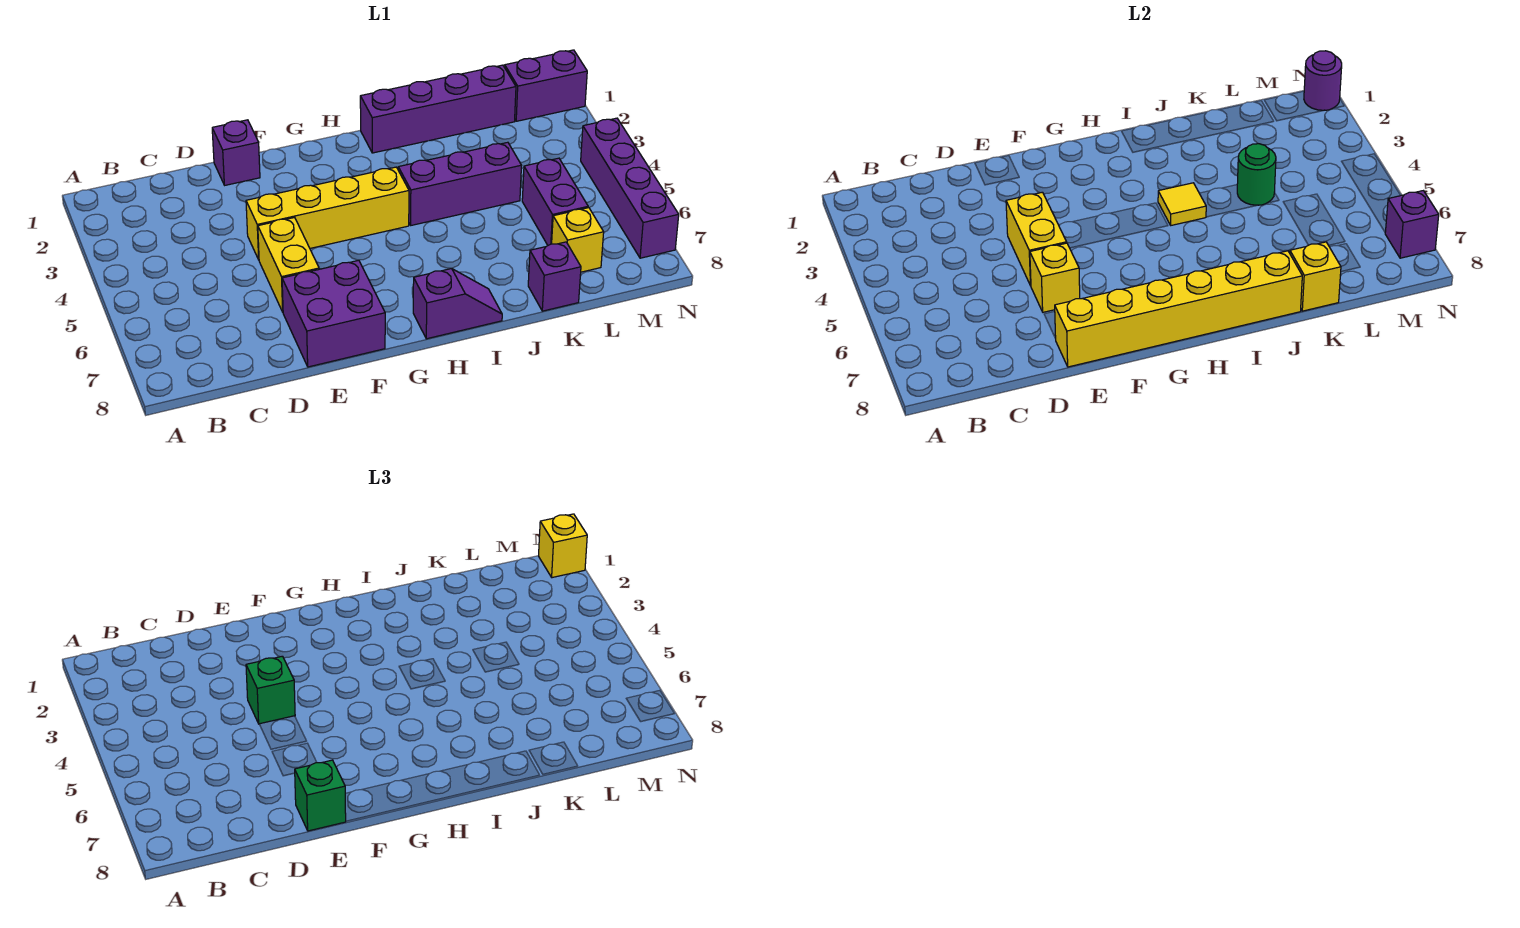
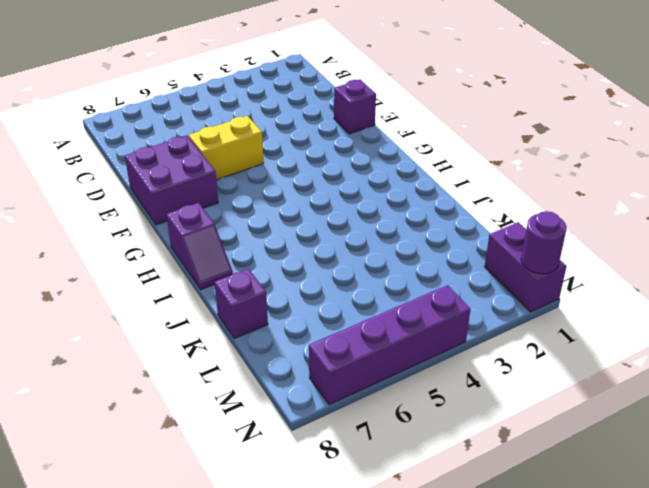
none -> yellow brick E4:H4 level 1
none -> purple brick I1:L1 level 1
none -> purple brick I4:K4 level 1

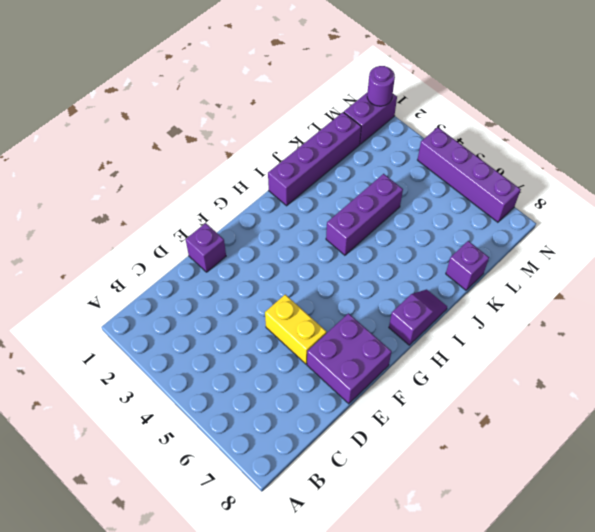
none -> yellow brick E4:H4 level 1
none -> purple brick L5:L6 level 1
none -> yellow brick L7 level 1

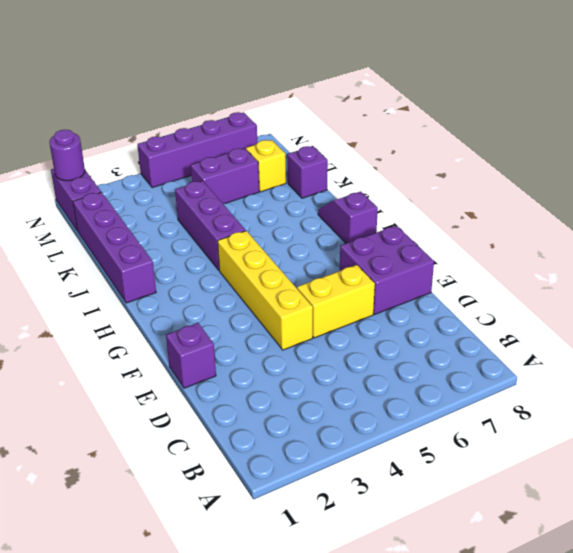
none -> yellow brick E4:E5 level 2
none -> yellow brick E6 level 2
none -> yellow brick E8:J8 level 2

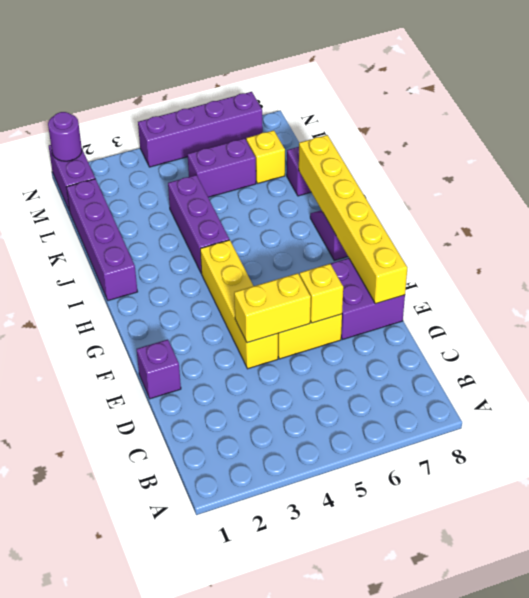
none -> yellow tile I4 level 2
none -> green round brick K4 level 2
none -> yellow brick K8 level 2

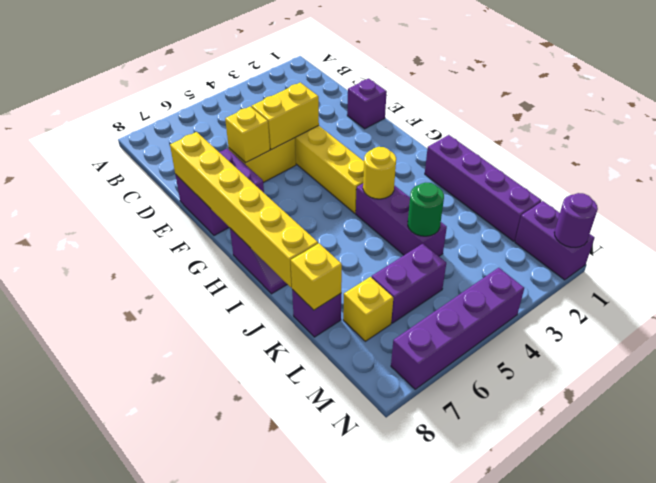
yellow round brick I4 level 2 -> yellow tile I4 level 2
none -> purple brick N7 level 2
none -> green brick E4 level 3
none -> green brick E8 level 3

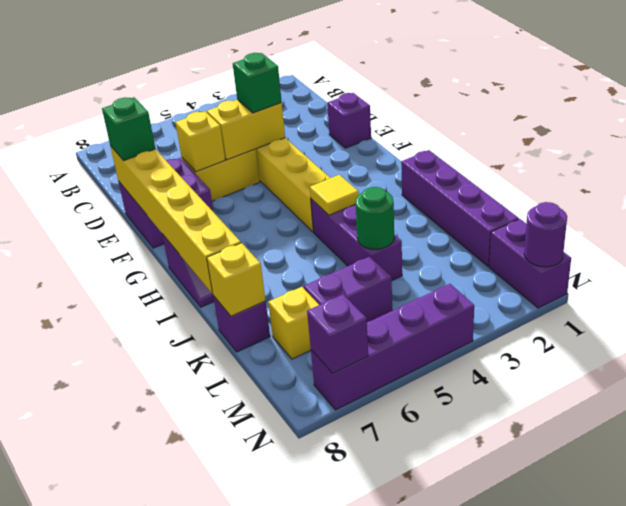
none -> yellow brick N1 level 3

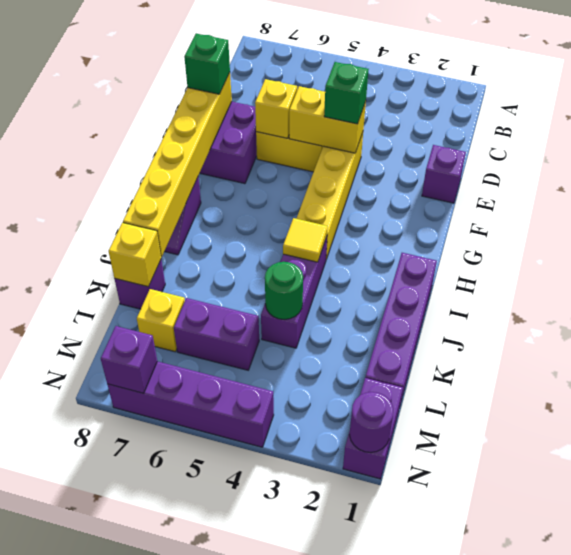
none -> yellow brick N1 level 3

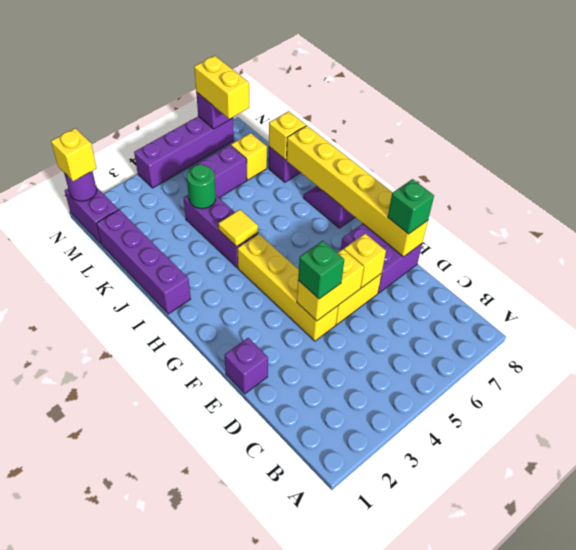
yellow brick M7:N7 level 3 -> none

